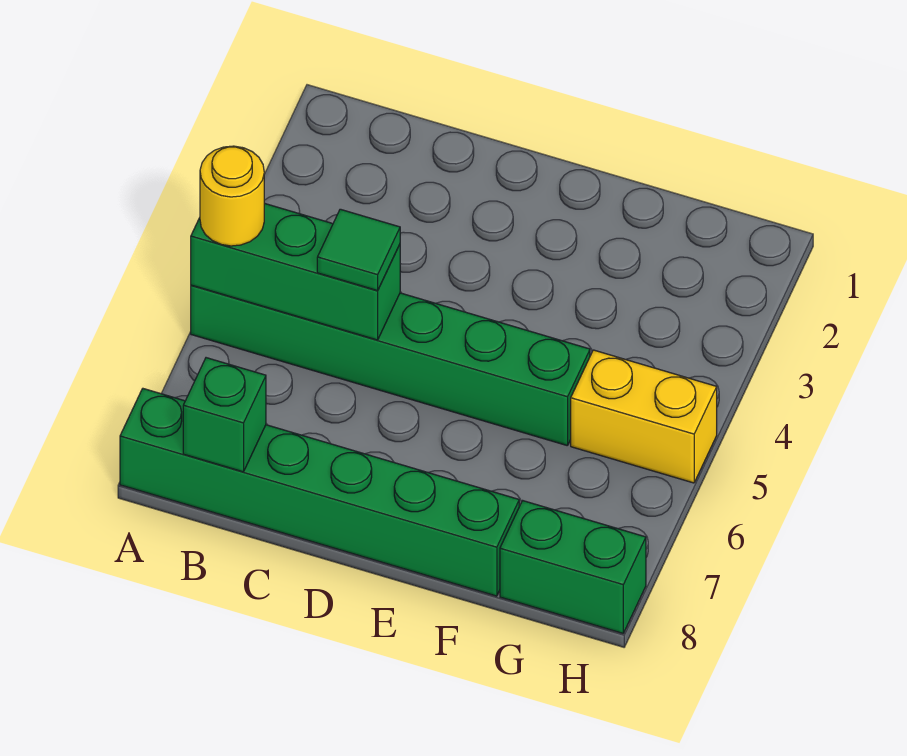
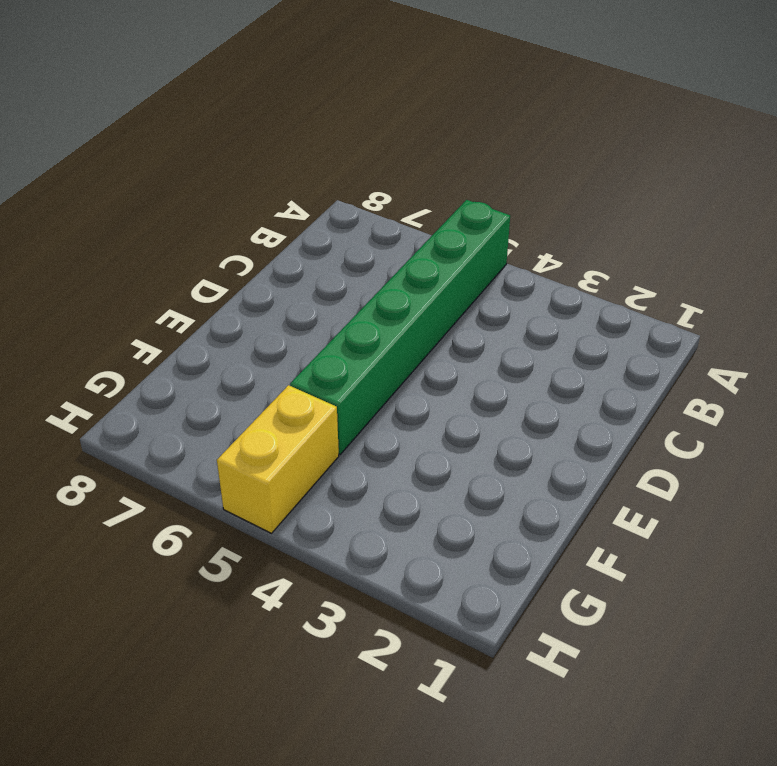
none -> green brick A8:F8 level 1
none -> green brick G8:H8 level 1

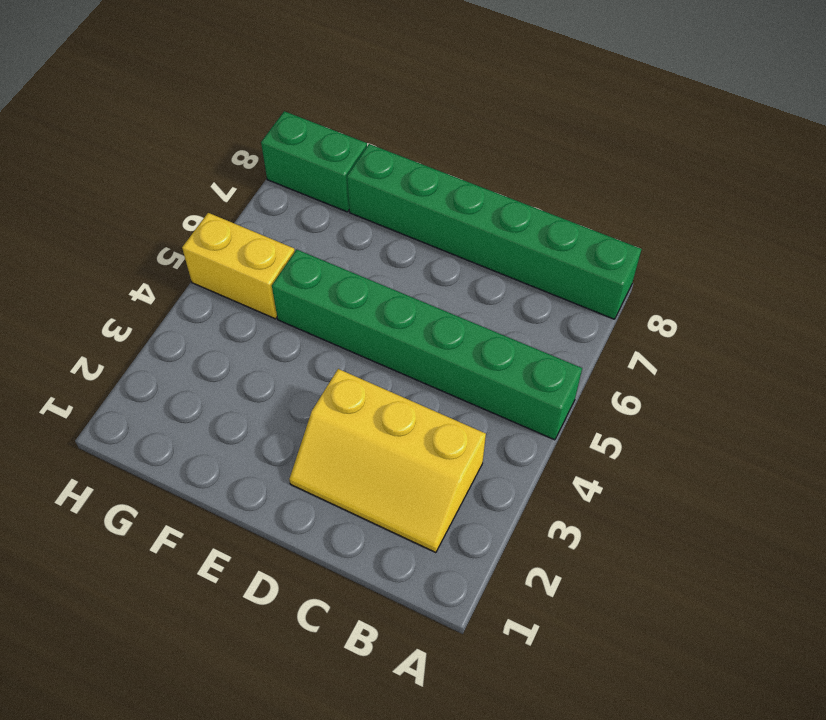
yellow slope B2:D3 level 1 top 3 -> none
none -> green brick A5:C5 level 2
none -> green brick B8 level 2

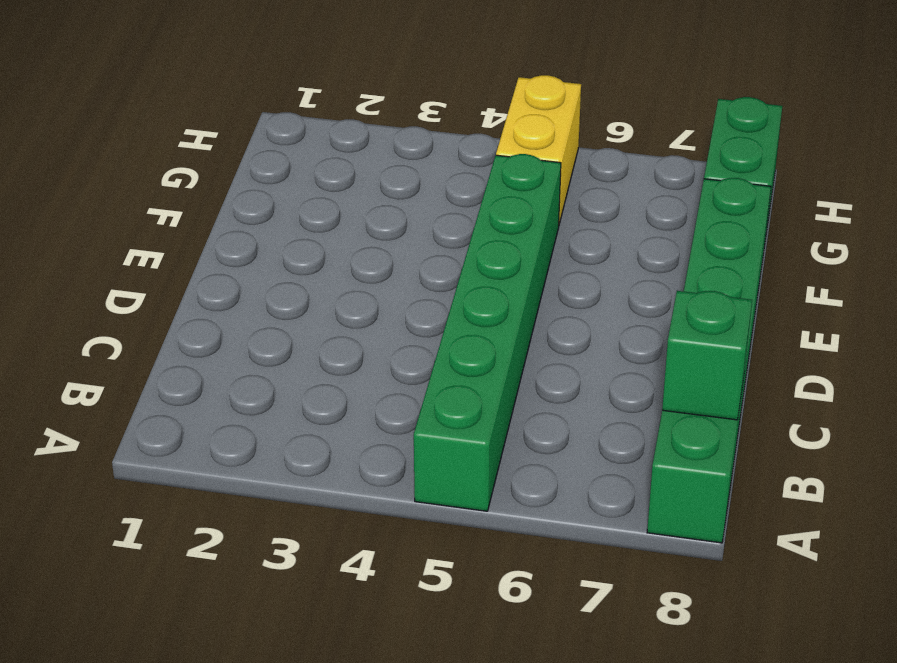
none -> green brick A5:C5 level 2
none -> yellow round brick A5 level 3

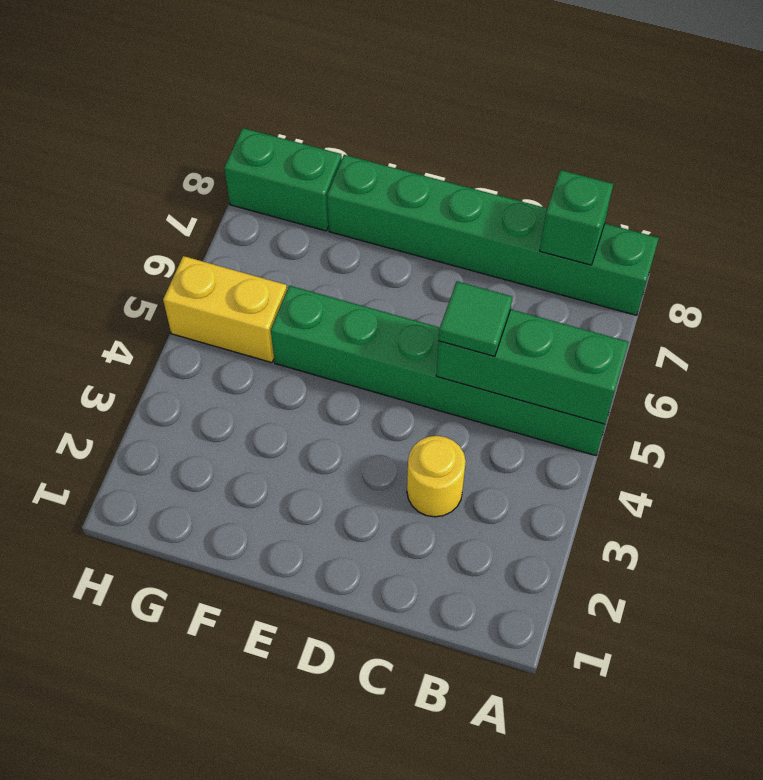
yellow round brick C3 level 1 -> yellow round brick A5 level 3

